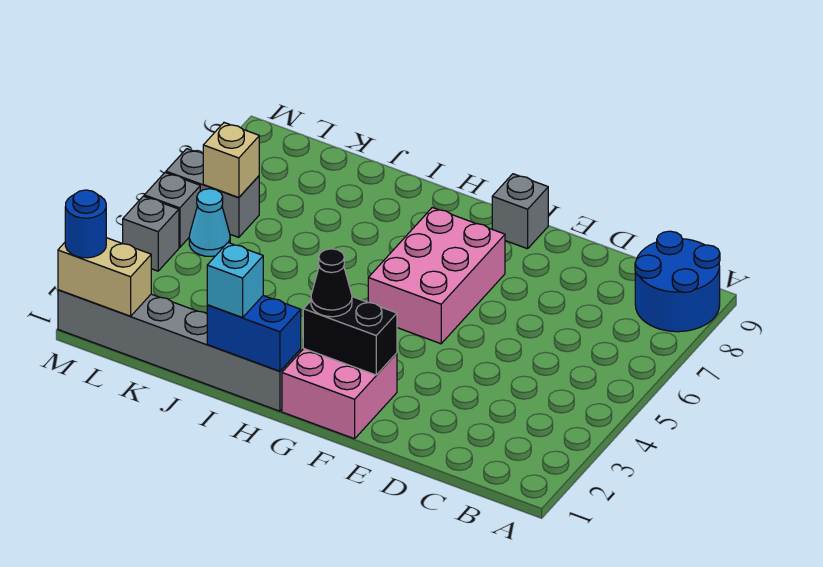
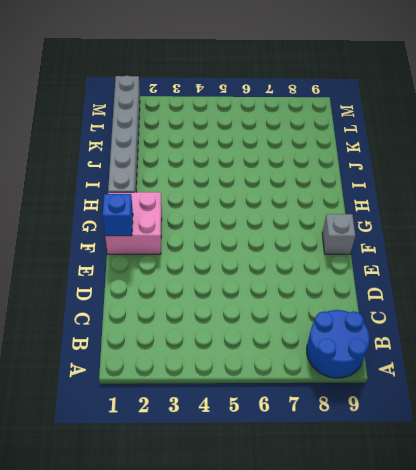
blue brick F1 level 2 -> none
none -> pink brick F5:G7 level 1
none -> cyan cone L5 level 1
none -> grey brick L6:M6 level 1

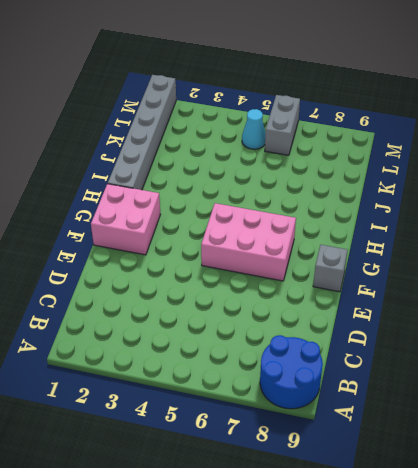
none -> grey brick M4 level 1
none -> grey brick M5 level 1
none -> black brick F2:G2 level 2

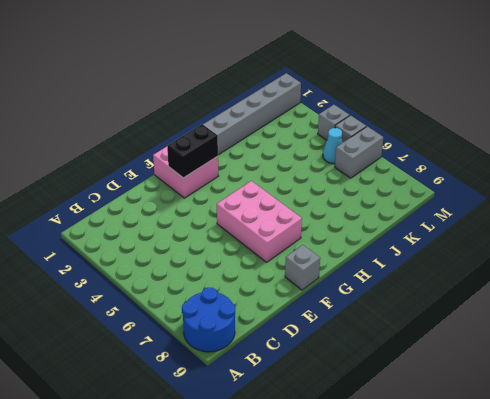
none -> blue brick H1:I1 level 2
none -> tan brick L1:M1 level 2
none -> tan brick L6 level 2

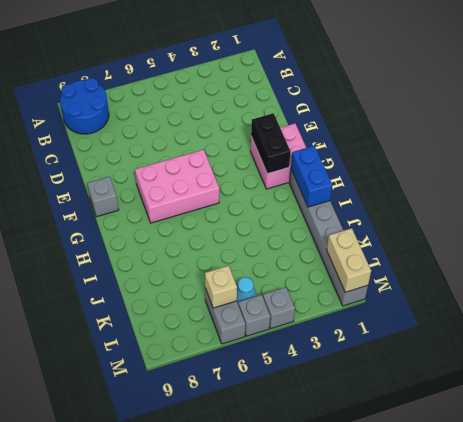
none -> black cone G2 level 3
none -> cyan brick I1 level 3
none -> blue round brick M1 level 3

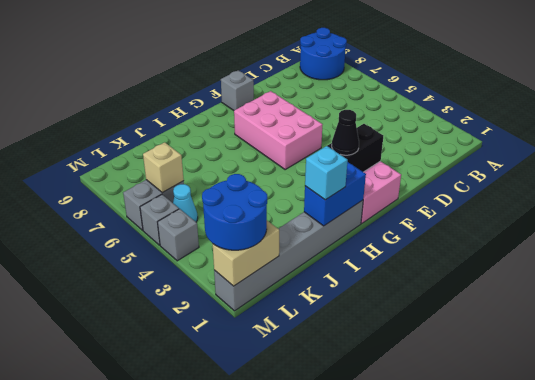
blue round brick L1:M2 level 3 -> blue round brick M1 level 3

